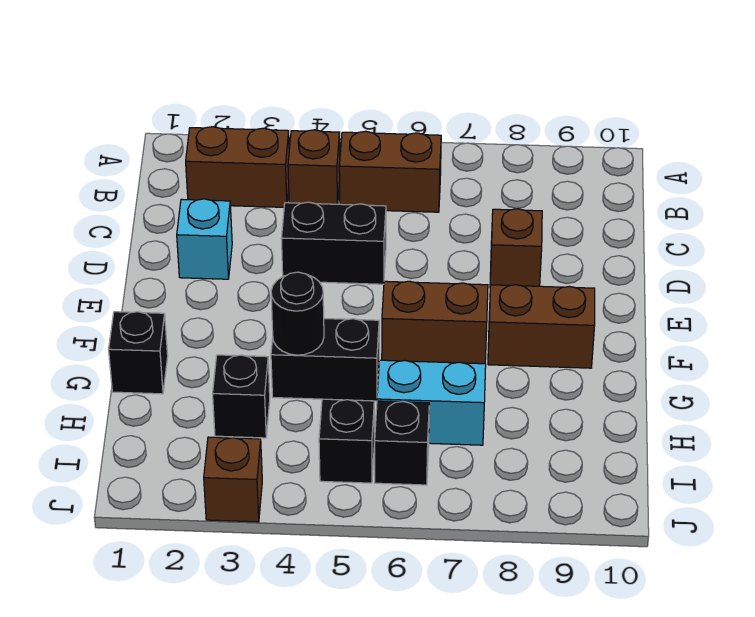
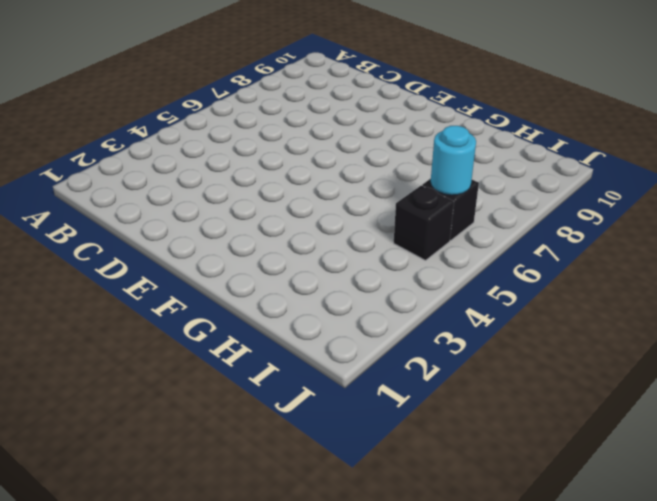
cyan round brick I6 level 2 -> none
none -> brown brick B2:B3 level 1
none -> brown brick B4 level 1
none -> brown brick B5:B6 level 1

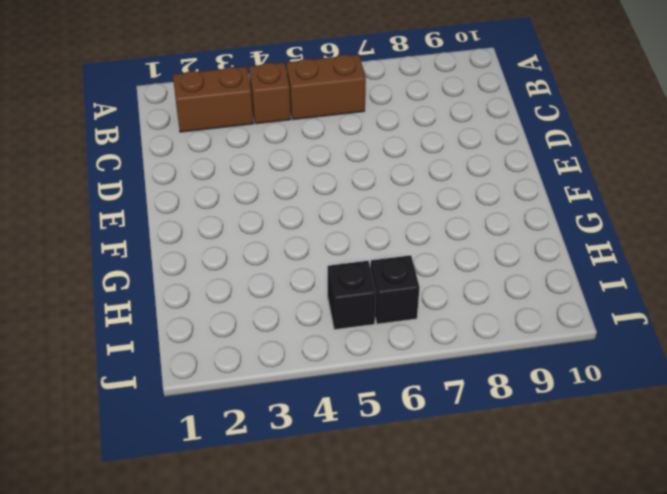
none -> cyan brick D2 level 1
none -> black brick D4:D5 level 1
none -> brown brick D8 level 1

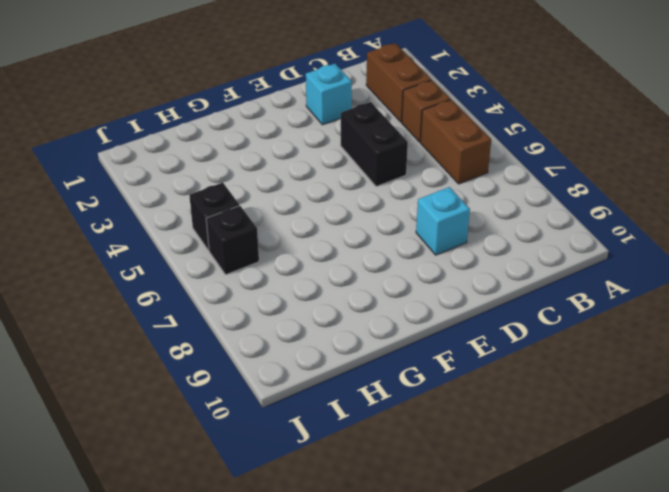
cyan brick D8 level 1 -> brown brick D8 level 1
none -> brown brick F6:F7 level 1
none -> brown brick F8:F9 level 1
none -> black brick G1 level 1

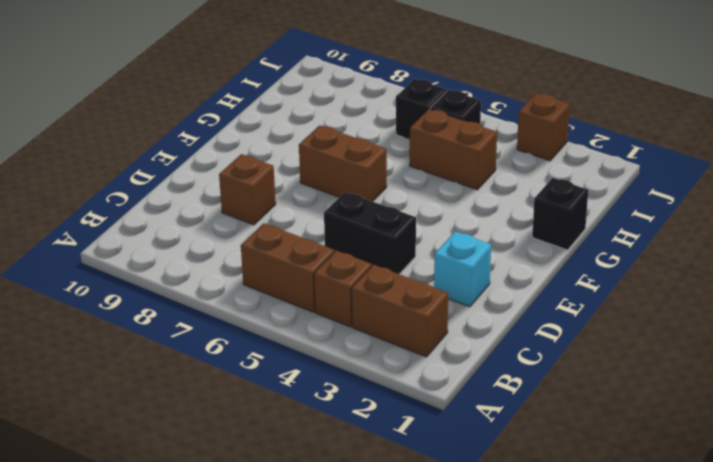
brown brick H4:H5 level 1 -> brown brick F8:F9 level 1
none -> black brick G4:G5 level 1
none -> black brick H3 level 1
none -> cyan brick H6:H7 level 1

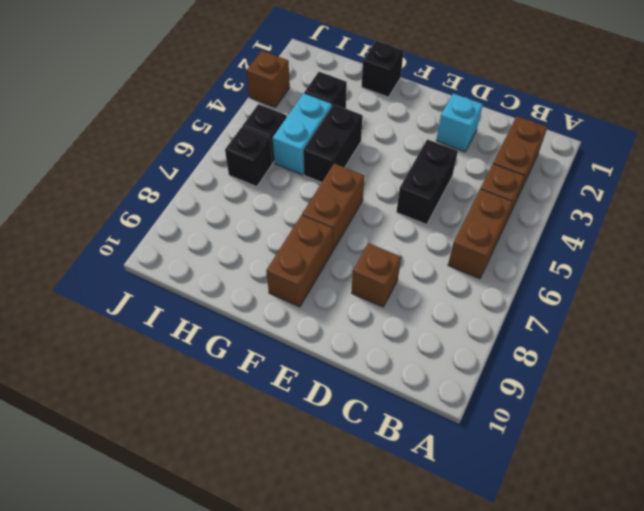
cyan brick H4:H5 level 1 -> cyan brick H6:H7 level 1
none -> black round brick G4 level 2

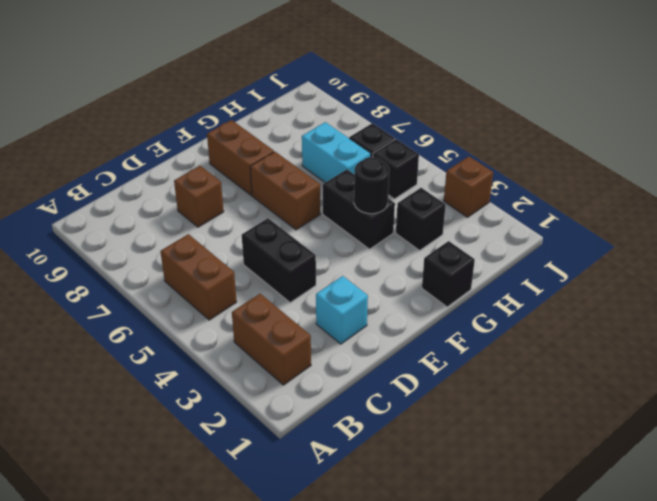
none -> brown brick B4 level 1

